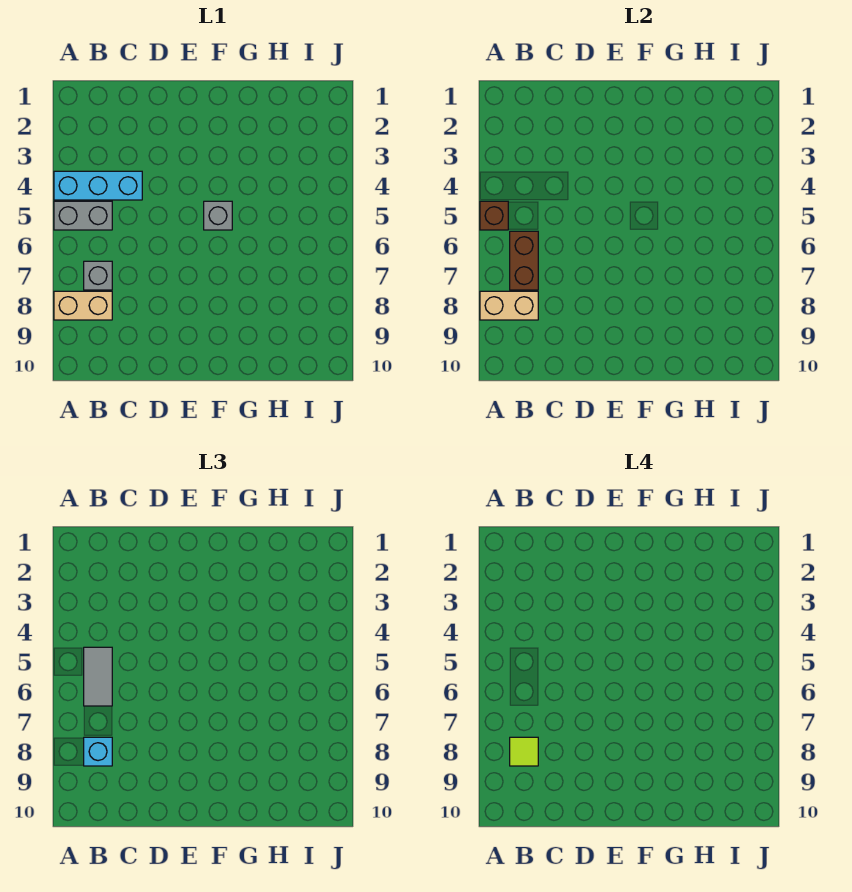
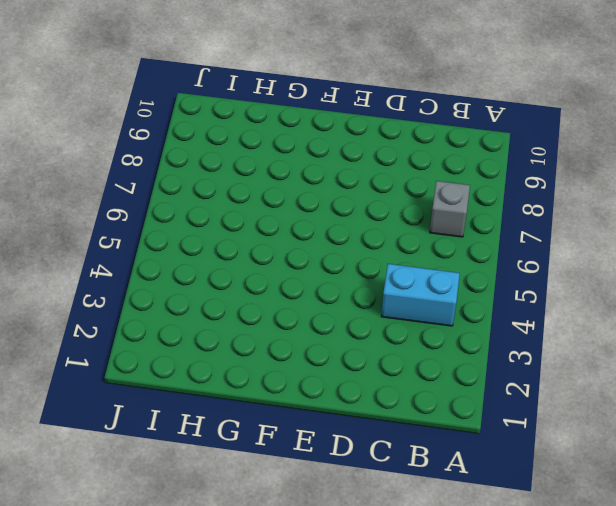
cyan brick B4:C4 level 1 -> cyan brick A4:C4 level 1
none -> grey brick A5:B5 level 1
none -> tan brick A8:B8 level 1

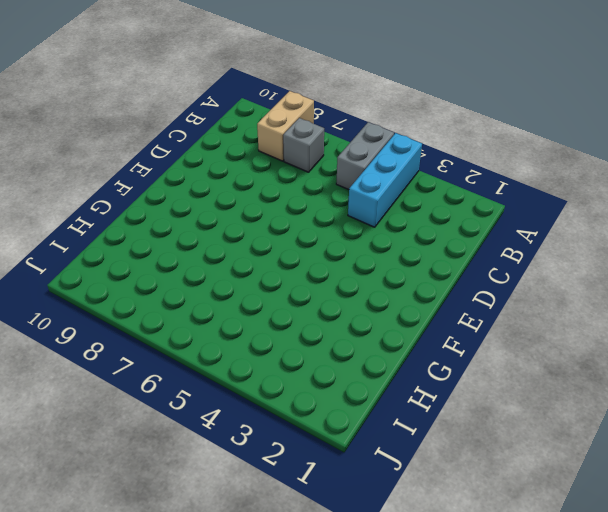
none -> grey brick F5 level 1
none -> brown brick A5 level 2

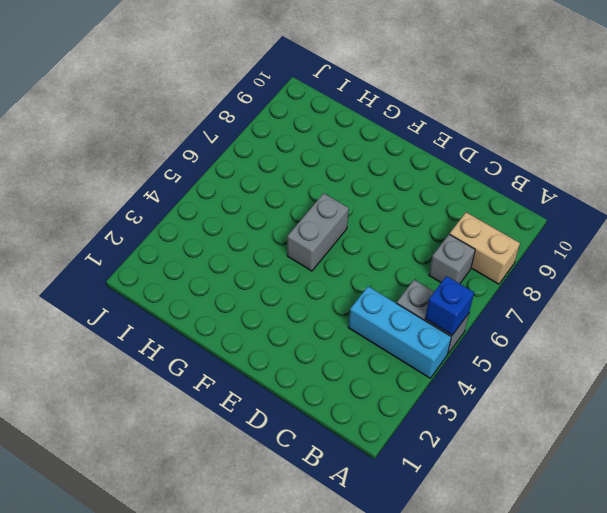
blue brick A5 level 2 -> brown brick A5 level 2
grey brick F5:F6 level 1 -> grey brick F5 level 1
none -> tan brick A8:B8 level 2
none -> brown brick B6:B7 level 2

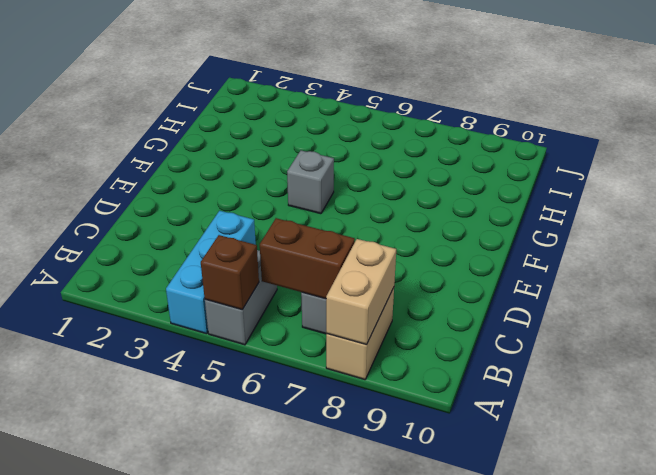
none -> grey tile B5:B6 level 3
none -> cyan brick B8 level 3

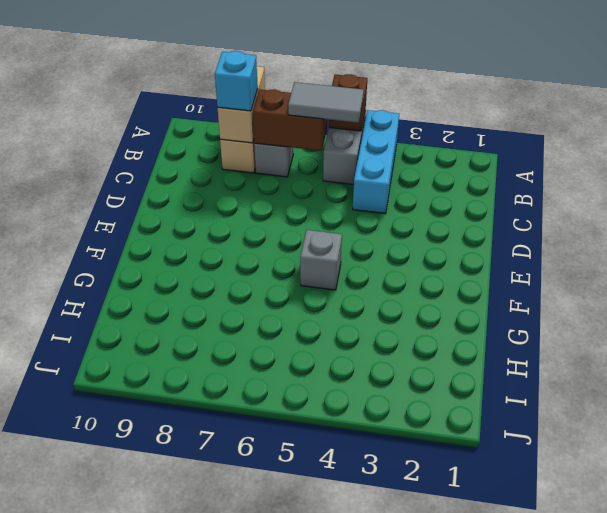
none -> lime tile B8 level 4

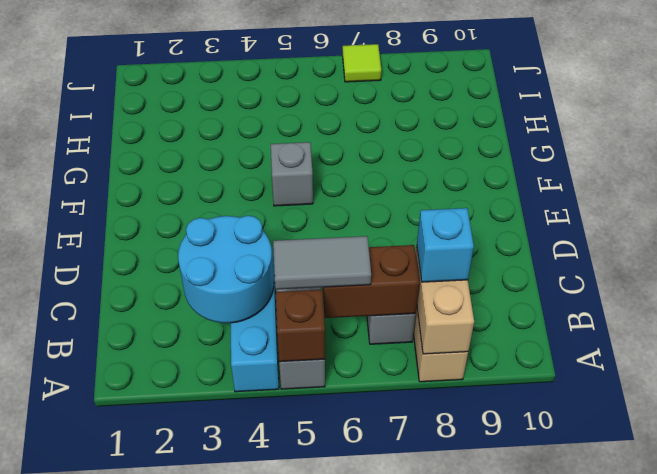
cyan round brick B3:C4 level 2 -> none
lime tile J7 level 1 -> lime tile B8 level 4

